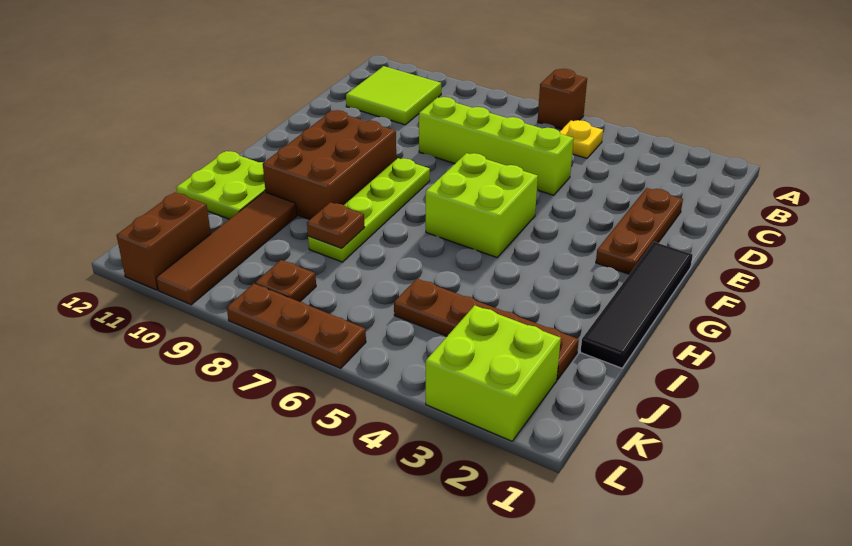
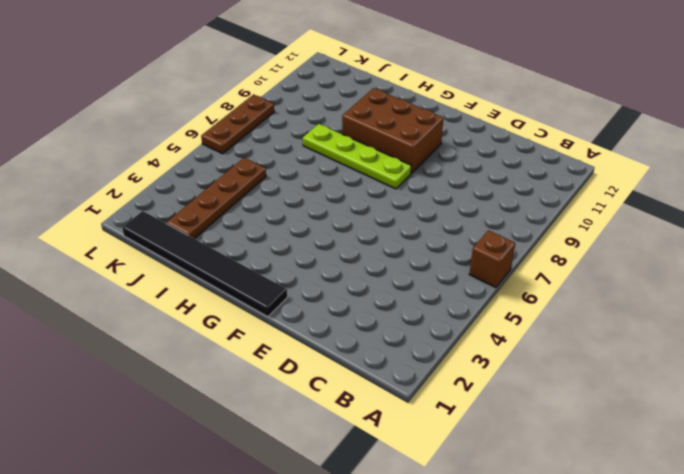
black tile F1:K1 level 1 -> black tile F1:I1 level 1
none -> yellow plate B5 level 1
none -> lime tile B10:C11 level 1
none -> brown plate D2:F2 level 1

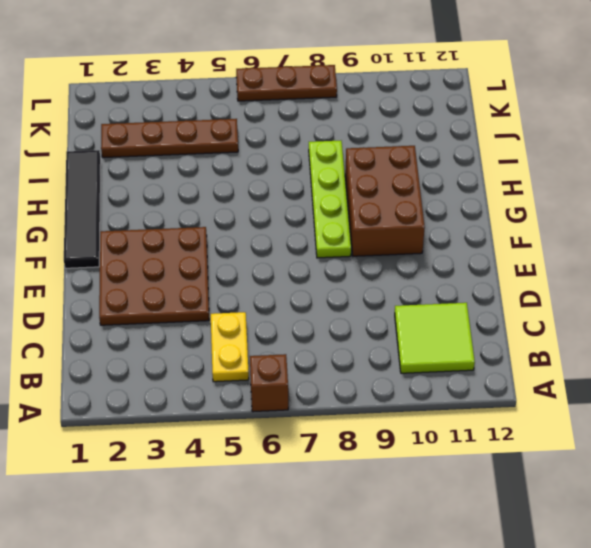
yellow plate B5:C5 level 1 -> yellow plate B5 level 1
brown plate D2:F4 level 1 -> brown plate D2:F2 level 1
none -> lime brick D5:D8 level 1
none -> lime brick F5:G6 level 1
none -> lime plate H11:I12 level 1

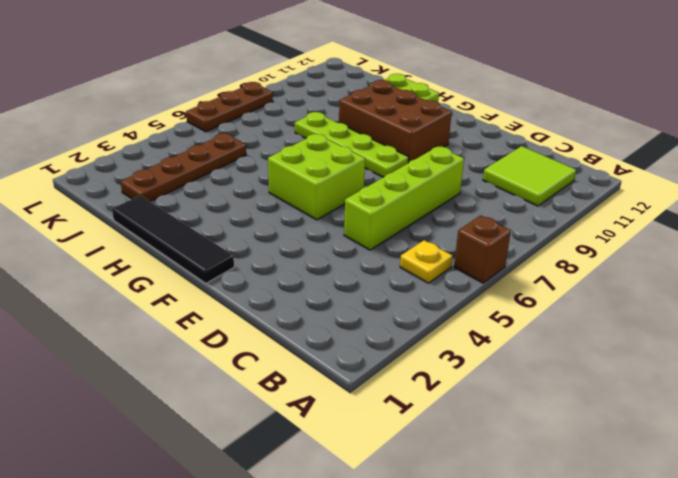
none -> brown plate D2:F2 level 1
none -> brown tile I10:L10 level 1
none -> lime brick K2:L3 level 1

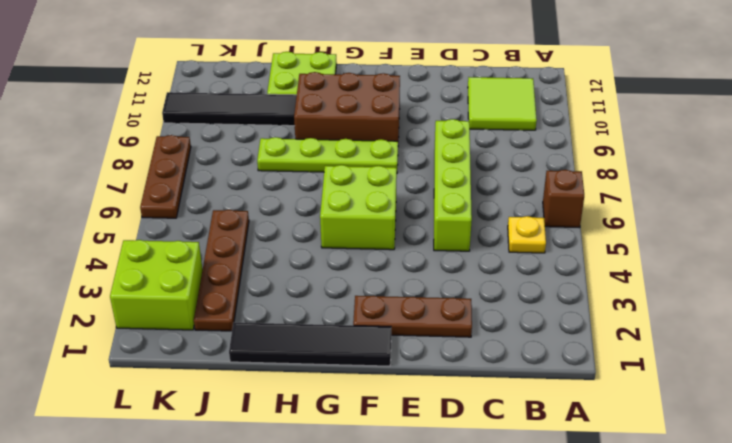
black tile I10:L10 level 1 -> brown tile I10:L10 level 1
none -> brown plate K8 level 1
none -> brown brick K11:L11 level 1
none -> brown plate I8 level 2

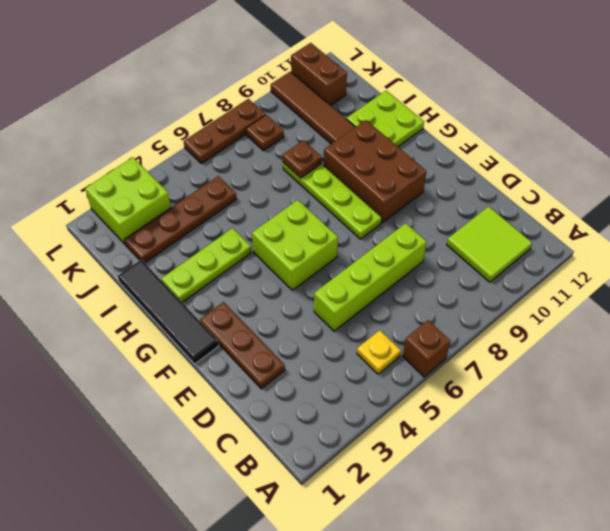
lime plate H2:H4 level 1 -> none

